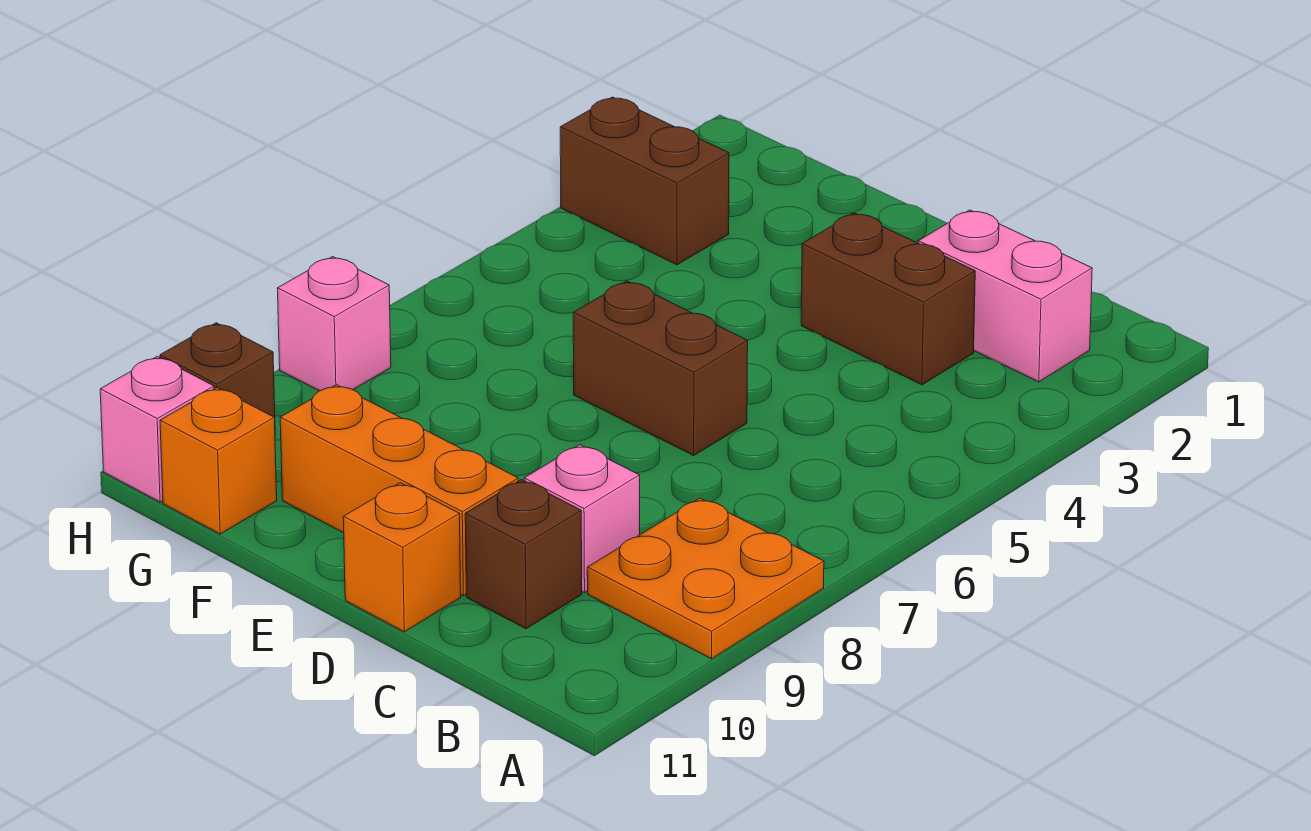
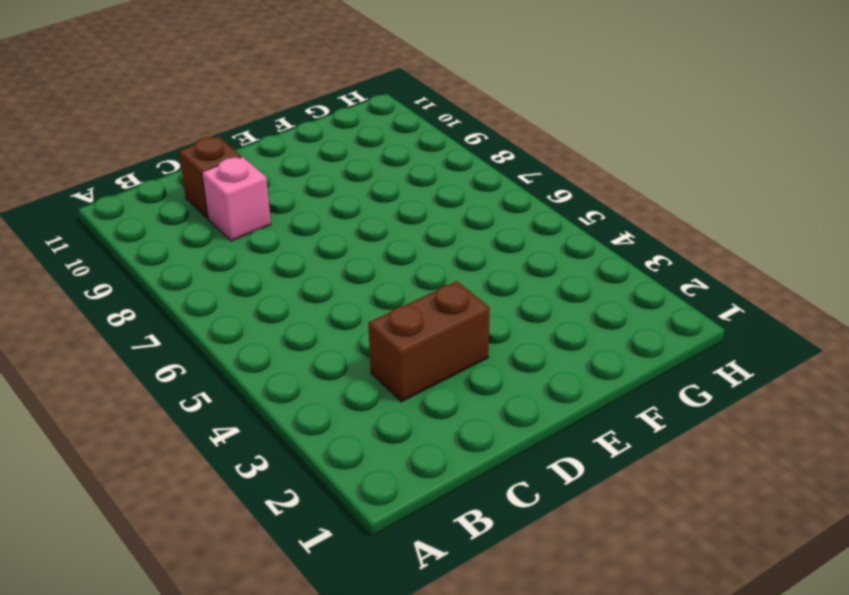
none -> orange plate A8:B9 level 1
none -> pink brick B2:C2 level 1
none -> brown brick D6:E6 level 1

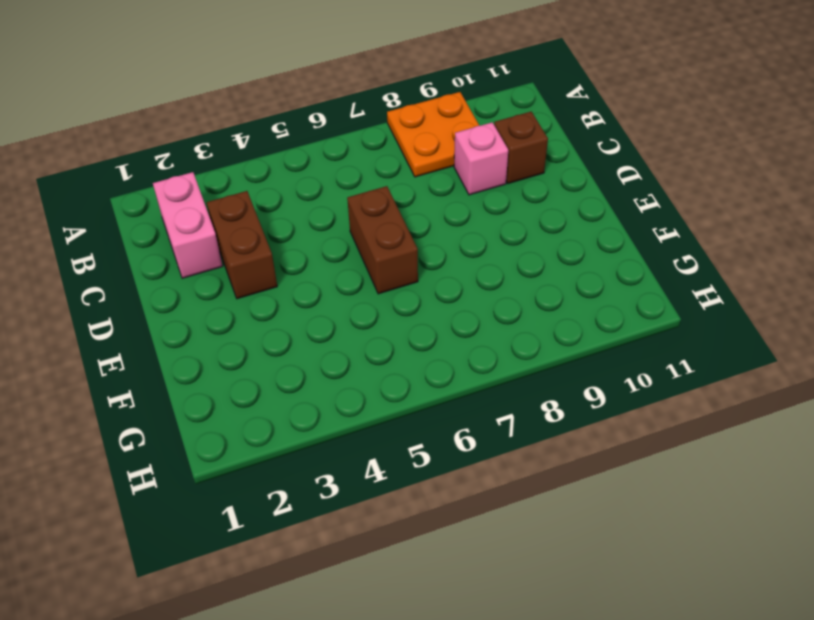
none -> orange brick D10:F10 level 1
none -> orange brick D11 level 1
none -> brown brick G3:H3 level 1

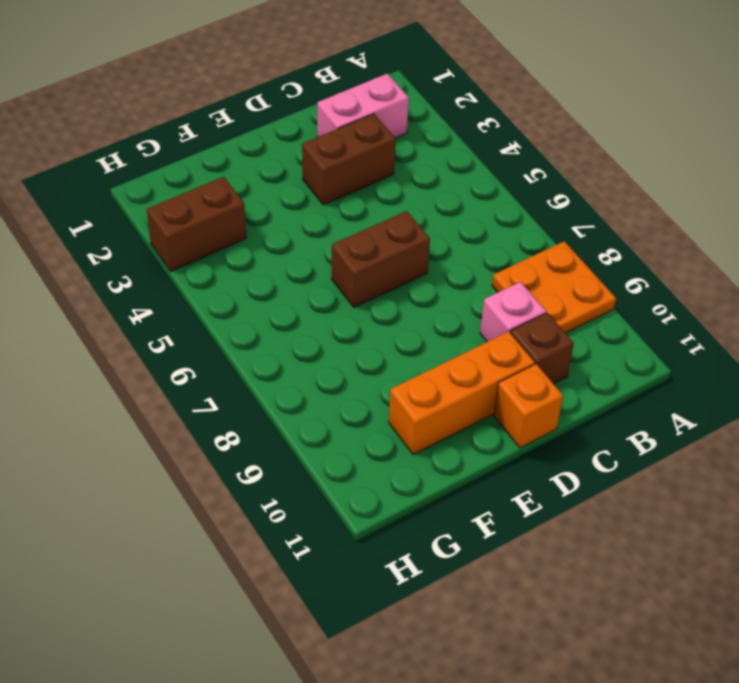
none -> orange brick G11 level 1
none -> pink brick H8 level 1
none -> brown brick H10 level 1

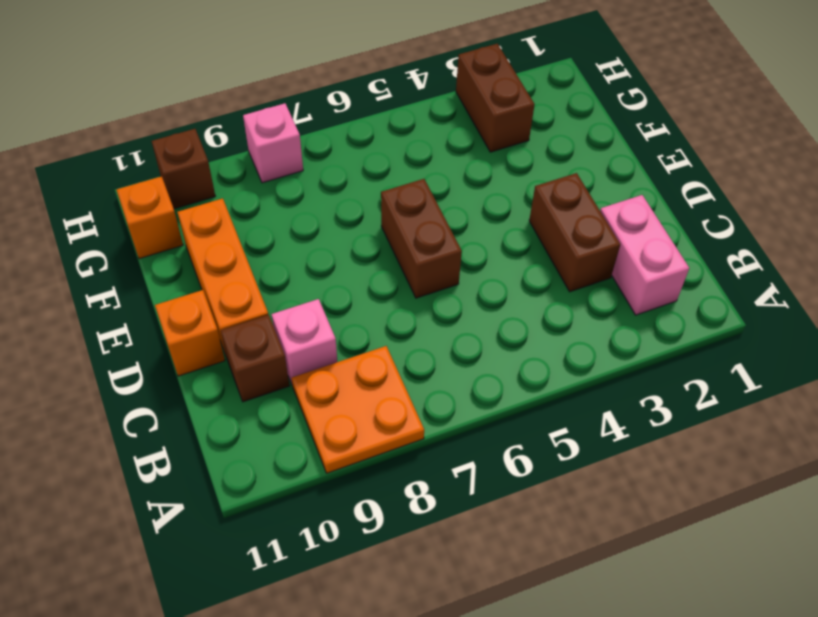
none -> pink brick H11 level 1

